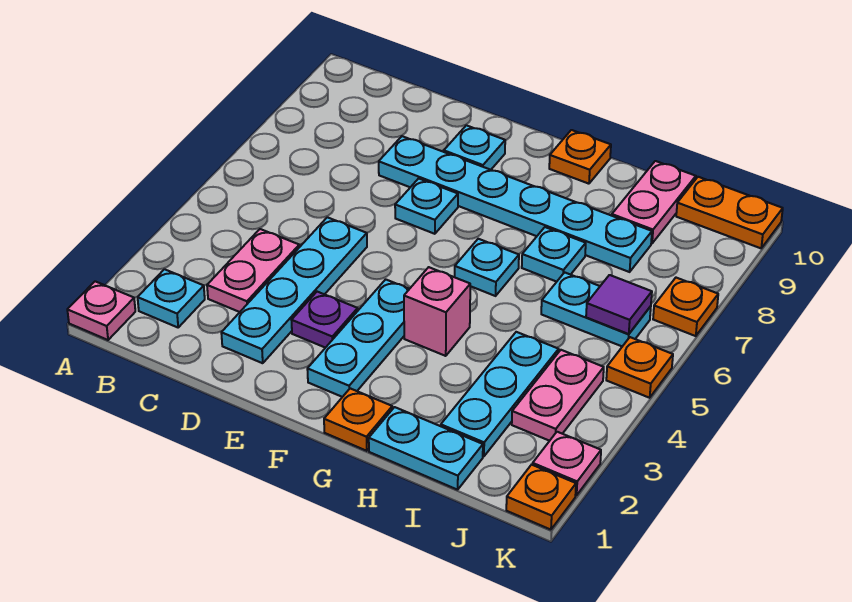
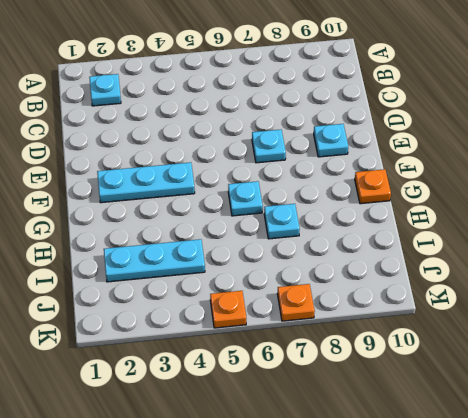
none -> pink plate A1 level 1
none -> pink plate C3:C4 level 1
none -> cyan plate D2:D5 level 1

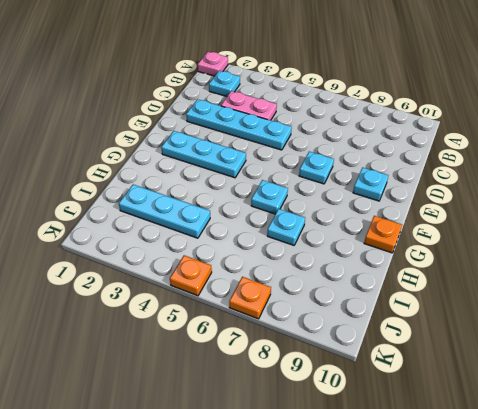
none -> cyan plate D8:I8 level 1
none -> purple plate E3 level 1
none -> orange plate G1 level 1

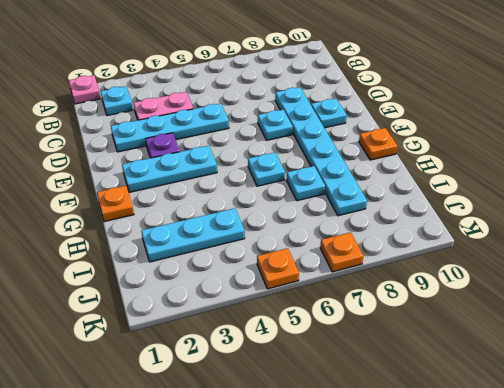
none -> pink brick G4 level 1
none -> cyan plate H1:I1 level 1
none -> cyan plate I6:J6 level 1

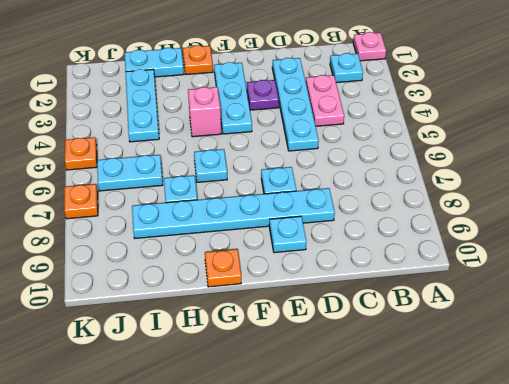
none -> pink plate I9:I10 level 1
none -> pink plate J3:J4 level 1
none -> orange plate J10:K10 level 1

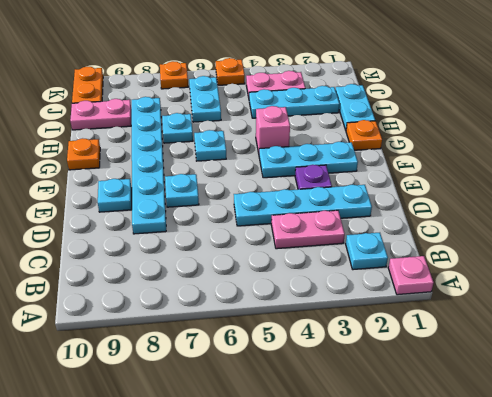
none -> orange plate K1 level 1
none -> pink plate K2 level 1
none -> purple tile J6 level 2

